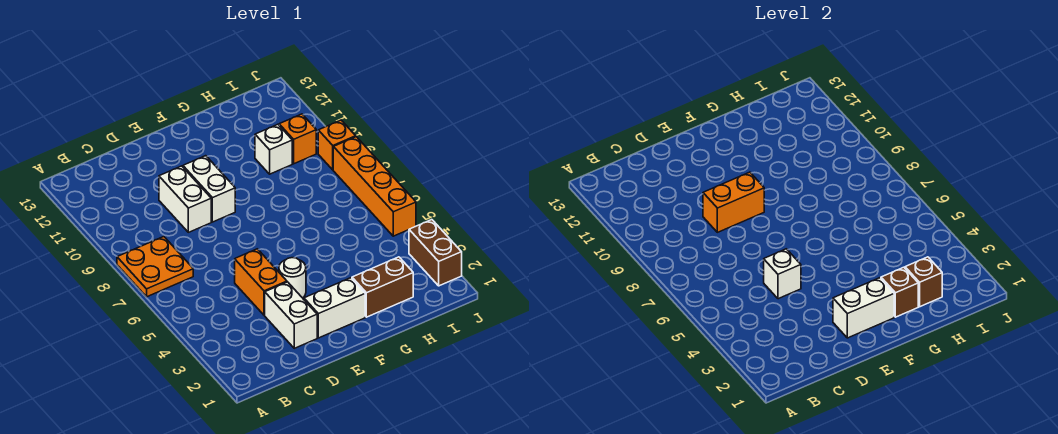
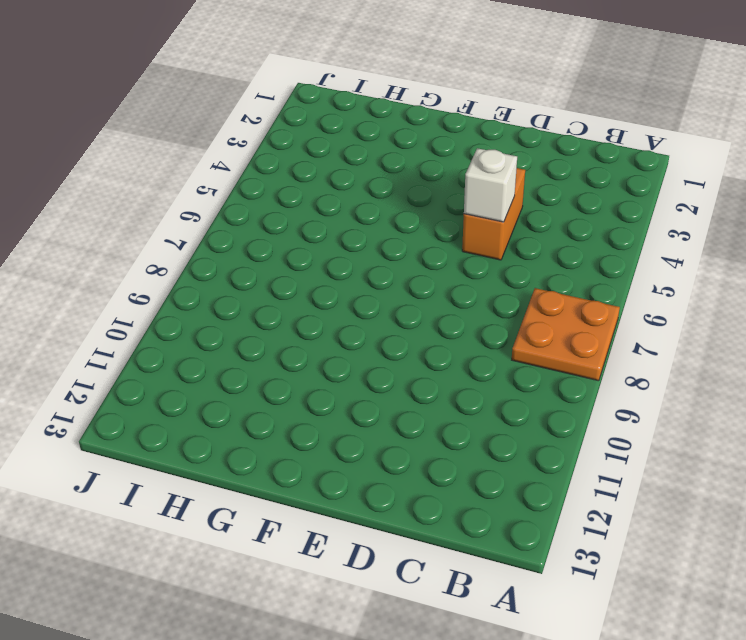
none -> white brick D2:D3 level 1
none -> white brick D9:D10 level 1
none -> white brick E2:F2 level 1

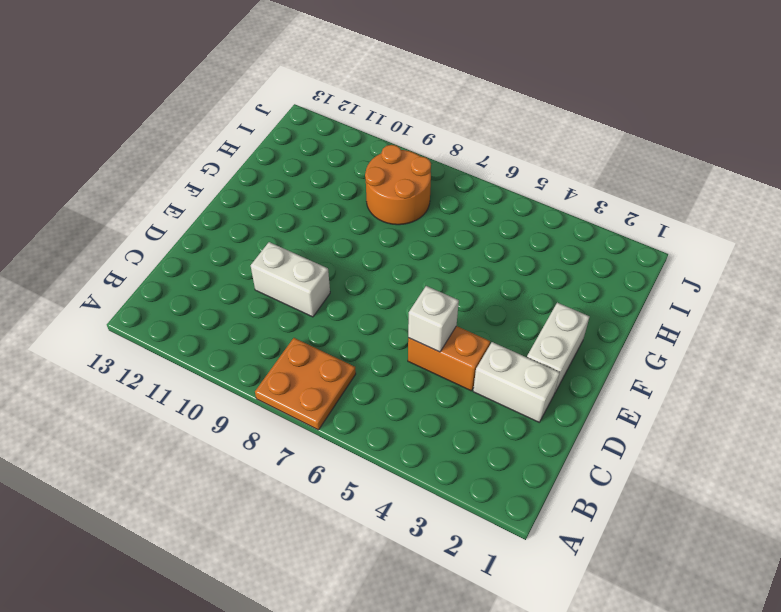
orange round brick H8:I9 level 1 -> none
none -> white round brick E4 level 1
none -> white brick E9:E10 level 1
none -> brown brick G2:H2 level 1

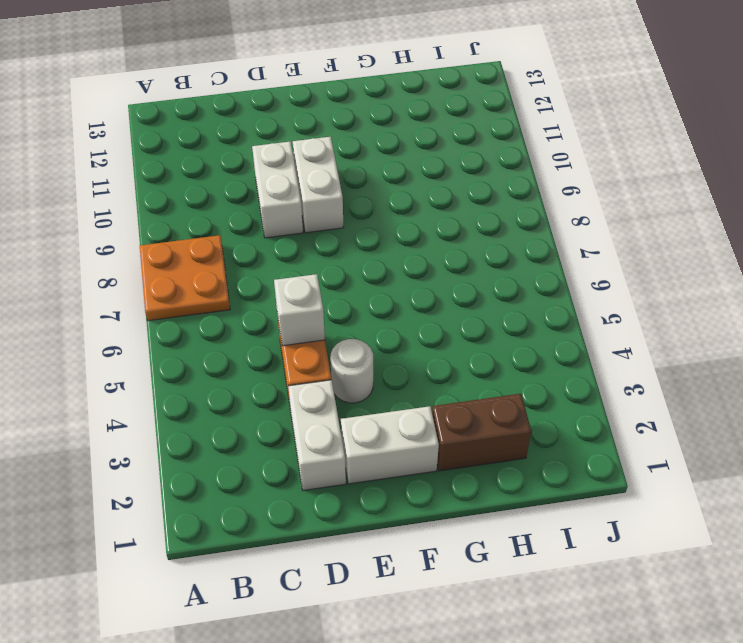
none -> white brick H10 level 1
none -> orange brick I10 level 1
none -> brown brick J2:J3 level 1

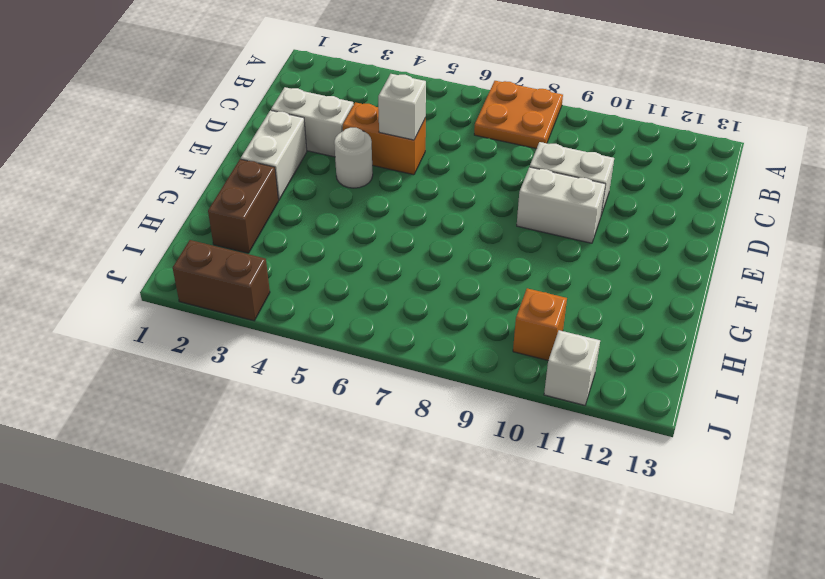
white brick J11 level 1 -> white brick H10 level 1
none -> orange brick J5:J8 level 1
none -> orange brick J9 level 1
none -> orange brick D9:E9 level 2

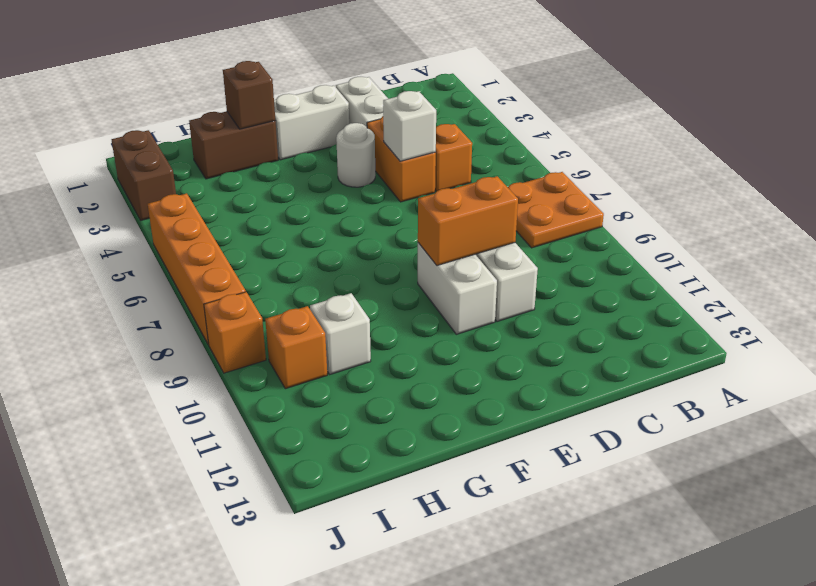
orange brick C5 level 1 -> none
none -> white brick E2:F2 level 2
none -> brown brick H2 level 2

